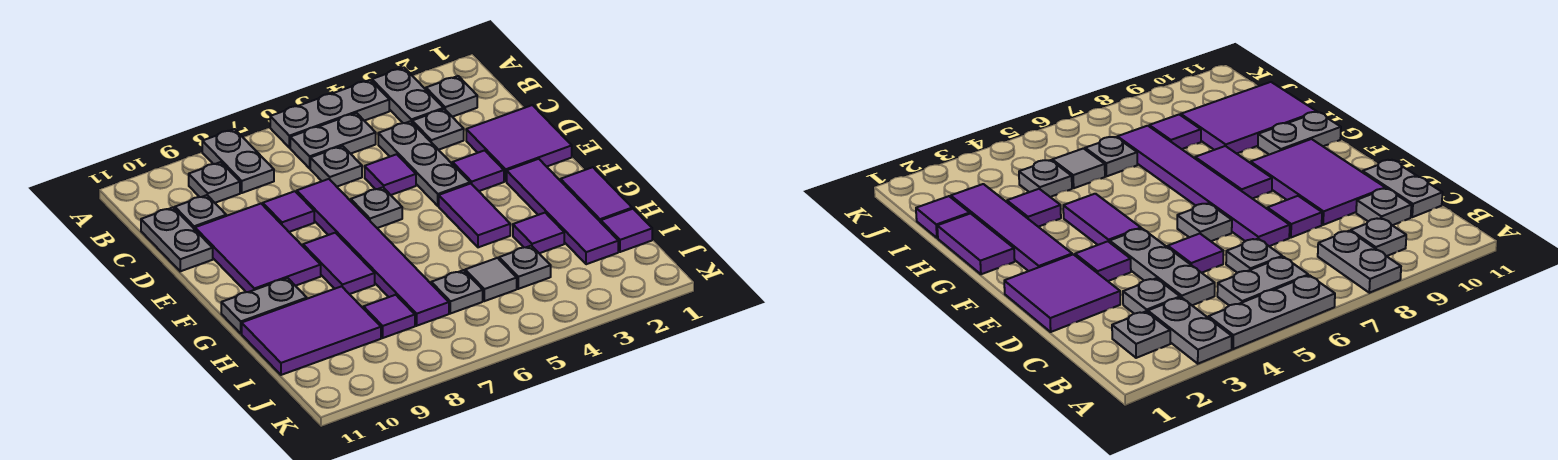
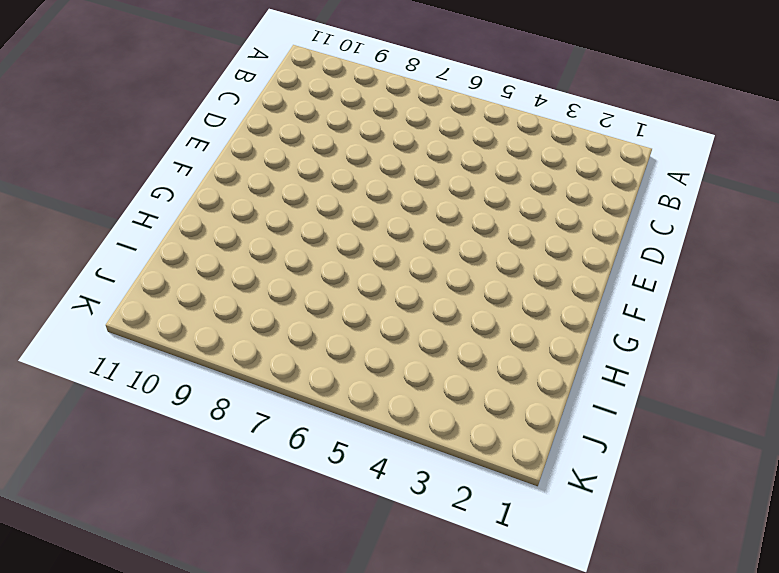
none -> grey plate A3:B3 level 1
none -> grey plate A4:A6 level 1
none -> grey plate A8:B8 level 1
none -> grey plate B2 level 1

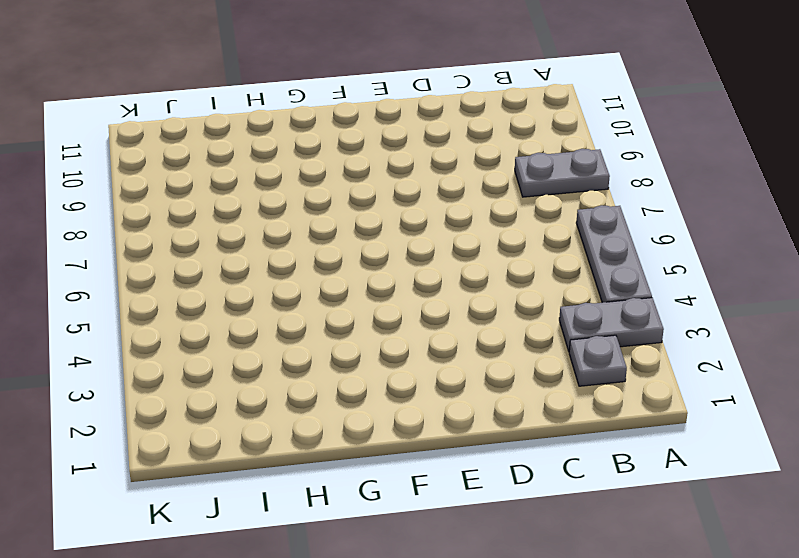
none -> grey plate B5:B6 level 1
none -> grey plate B9 level 1
none -> grey plate C3 level 1
none -> grey plate C4:E4 level 1

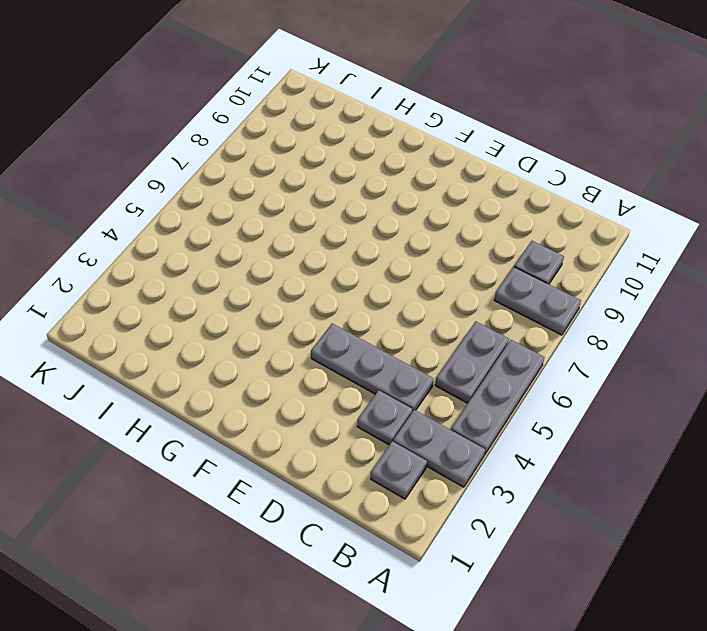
none -> grey plate C6 level 1
none -> grey plate C10 level 1
none -> grey plate C11:D11 level 1
none -> purple tile D1:E2 level 1

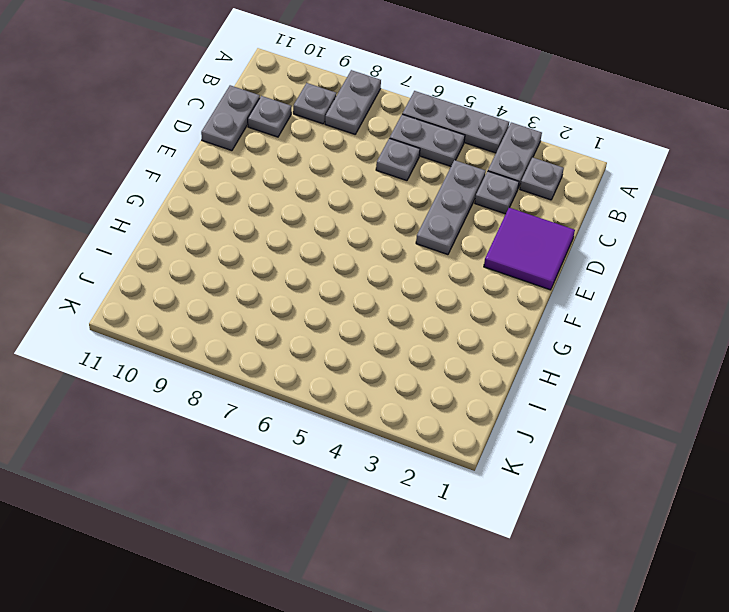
none -> purple tile D5 level 1
none -> purple tile D7:I7 level 1
none -> purple tile D8 level 1
none -> purple tile D9:F10 level 1

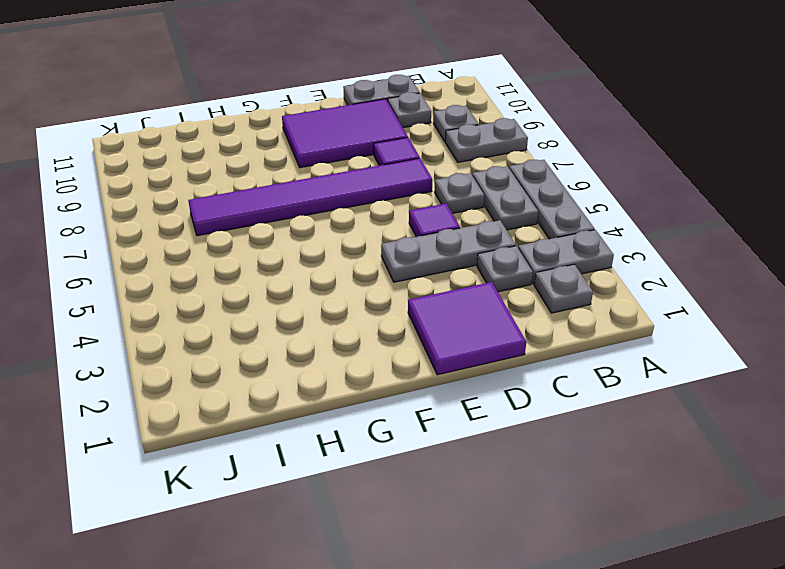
none -> purple tile E3 level 1
none -> grey plate E6 level 1
none -> purple tile F2:I2 level 1
none -> purple tile F4:G4 level 1

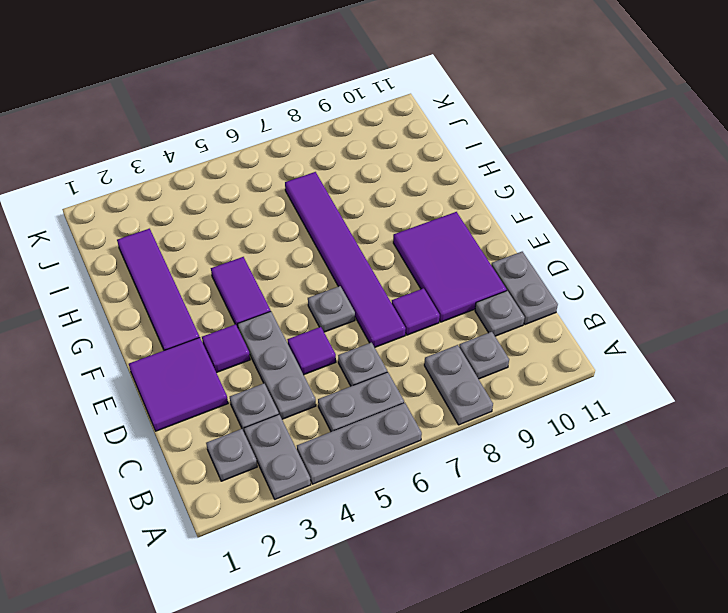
none -> purple tile F8:G8 level 1
none -> purple tile G1:H1 level 1
none -> grey plate G10:G11 level 1
none -> purple tile H3 level 1

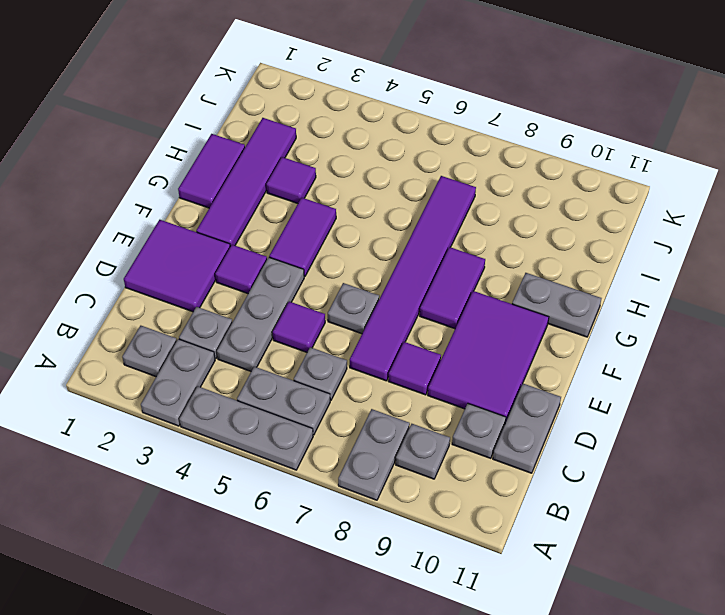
none -> purple tile H9:I11 level 1
none -> purple tile I1 level 1
none -> grey plate I4 level 1
none -> grey tile I5 level 1

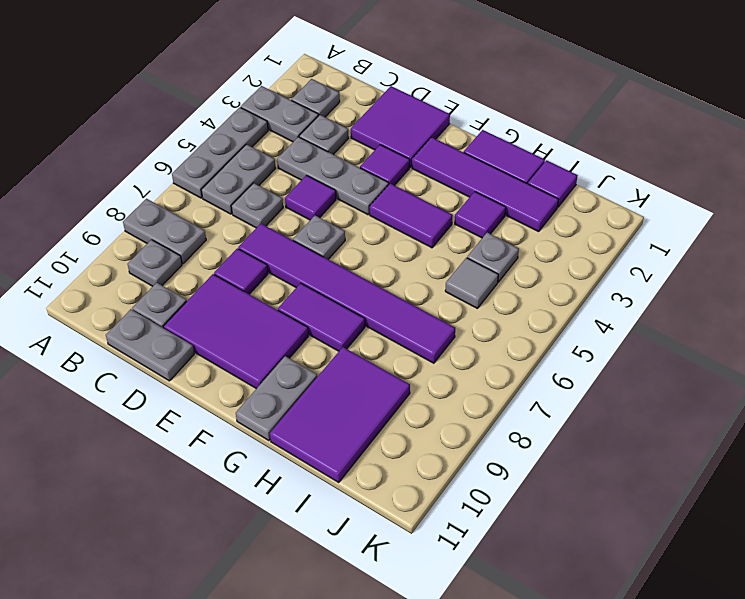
none -> grey plate I6 level 1
none -> purple tile I8 level 1

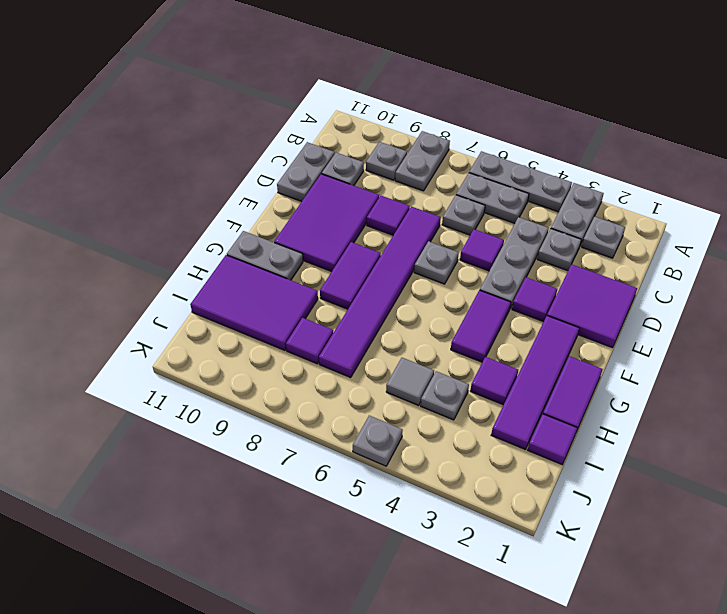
grey plate K5 level 1 -> grey plate I6 level 1

